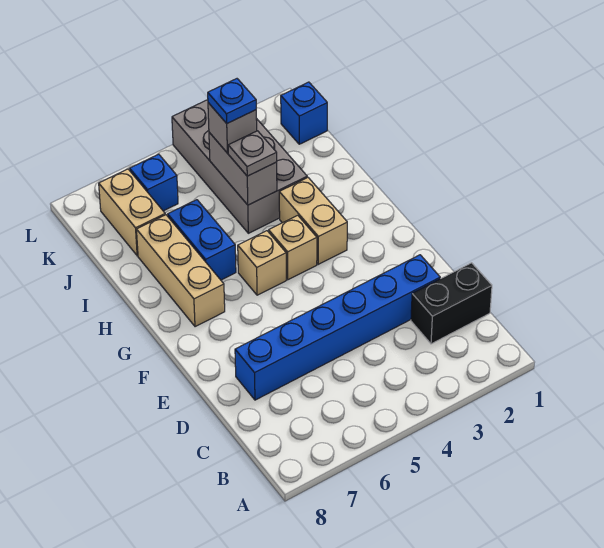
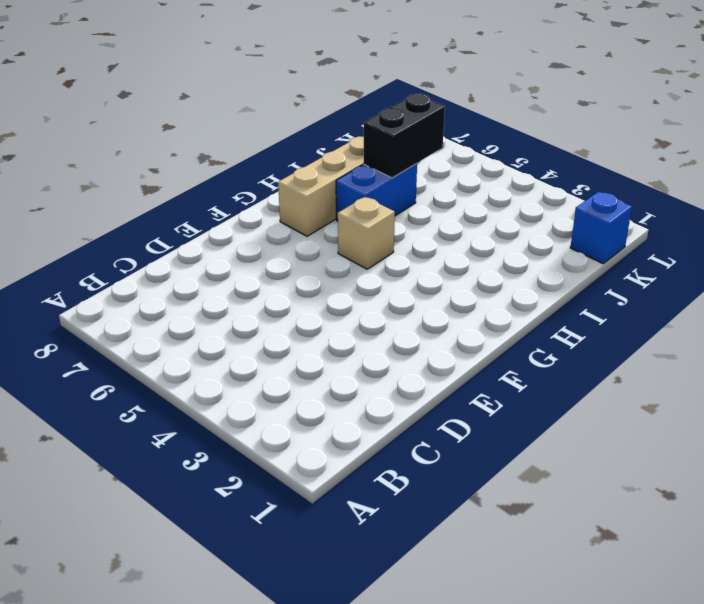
black brick I6:J6 level 2 -> black brick C1:C2 level 1
none -> blue brick D2:D7 level 1
none -> tan brick G3:H3 level 1
none -> tan brick G4 level 1

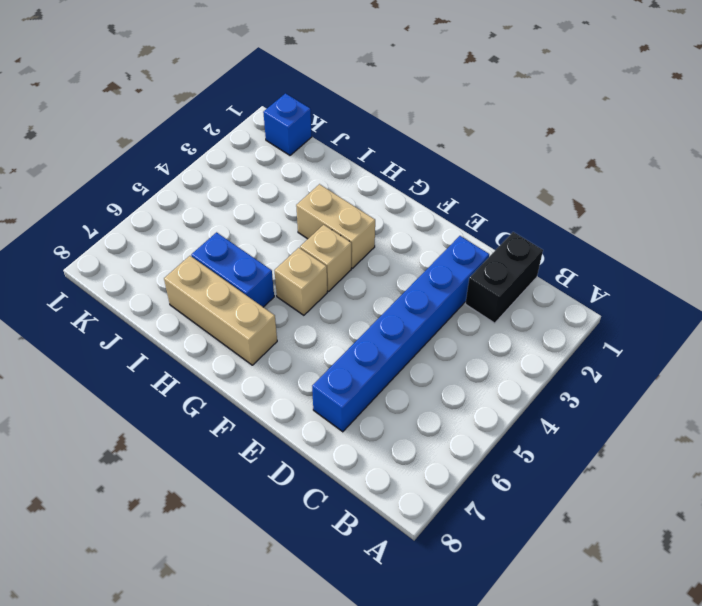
none -> grey brick I3:L4 level 1
none -> tan brick J7:K7 level 1
none -> blue brick K6 level 1

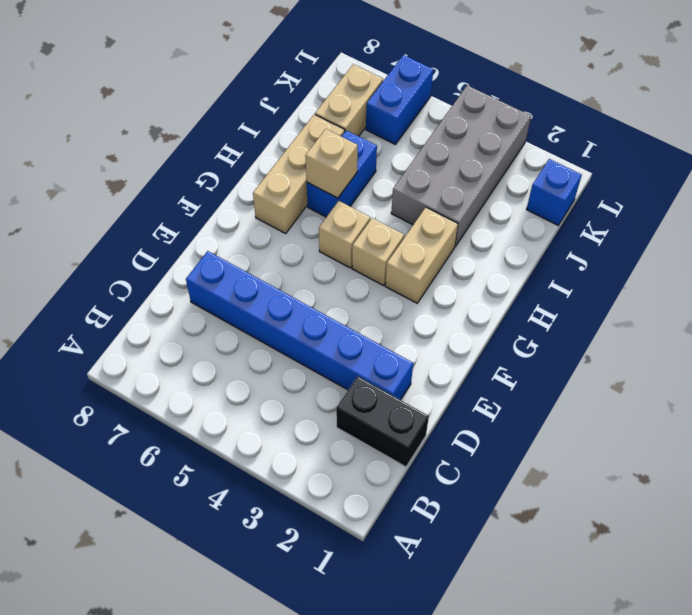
tan brick H6 level 2 -> none
blue brick K6:L6 level 1 -> blue brick K6 level 1
none -> grey brick I4:J4 level 2
none -> grey plate I4 level 3
none -> grey brick J4 level 3

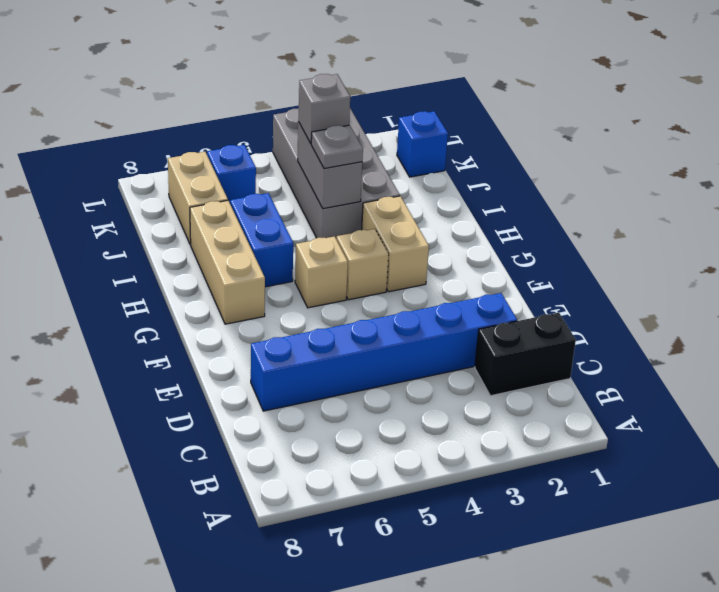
none -> blue plate J4 level 4

